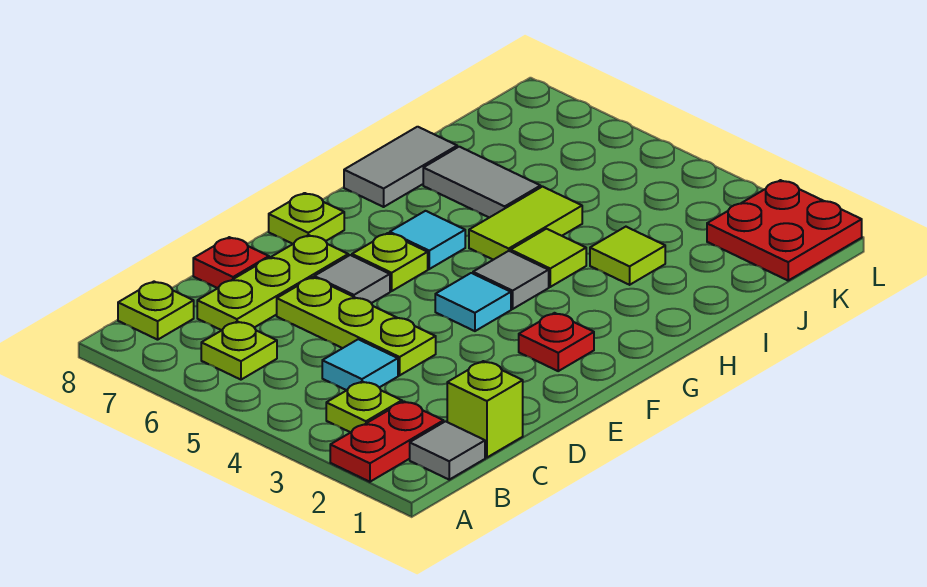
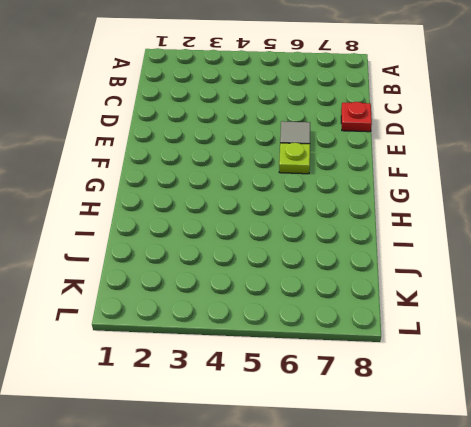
none -> red plate A2:B2 level 1
none -> grey tile B1 level 1
none -> lime plate B3 level 1

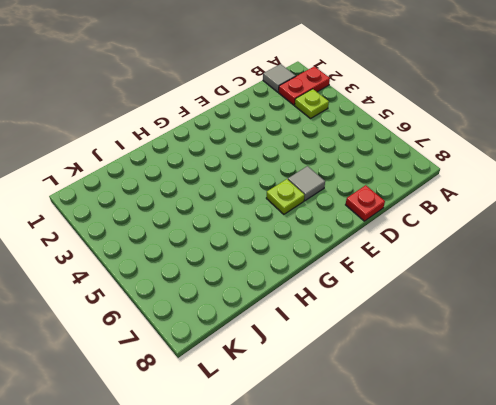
none -> lime plate B6 level 1
none -> lime plate B8 level 1
none -> lime brick C1 level 1

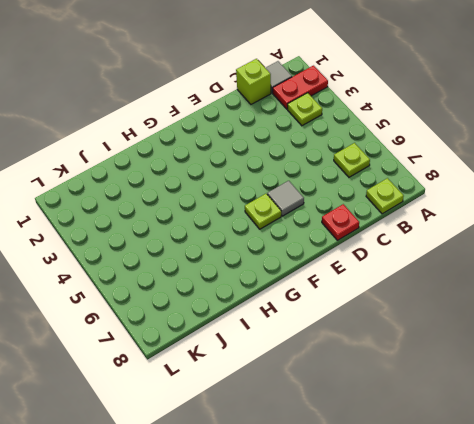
none -> cyan tile C4 level 1
none -> lime plate C7:E7 level 1
none -> lime plate D4:D6 level 1

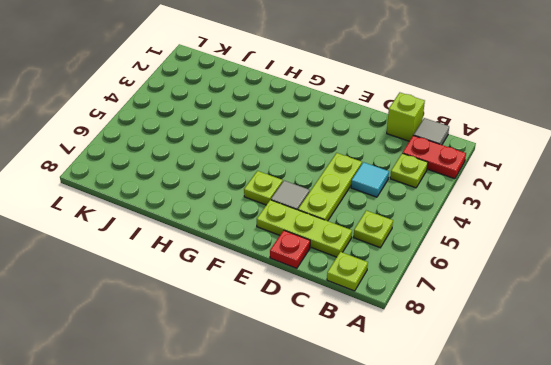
none -> red plate F2 level 1
none -> cyan tile F4 level 1
none -> lime plate F8 level 1

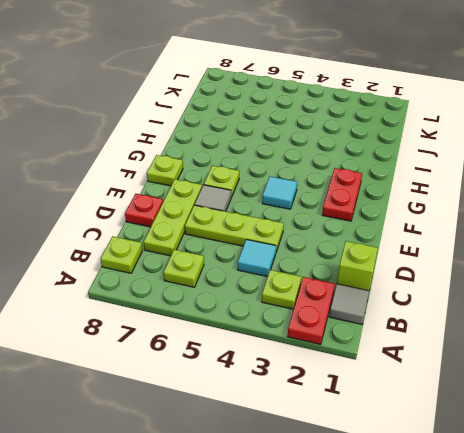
red plate F2:G2 level 1 -> red plate F2 level 1
none -> grey tile G4 level 1
none -> cyan tile G6 level 1
none -> lime tile H4 level 1

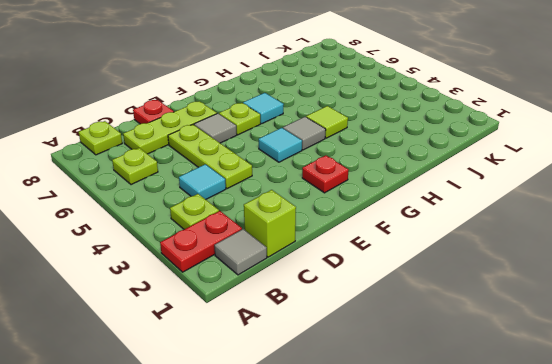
none -> lime plate F8 level 1
none -> lime tile H5:I5 level 1
none -> grey tile H8:I8 level 1

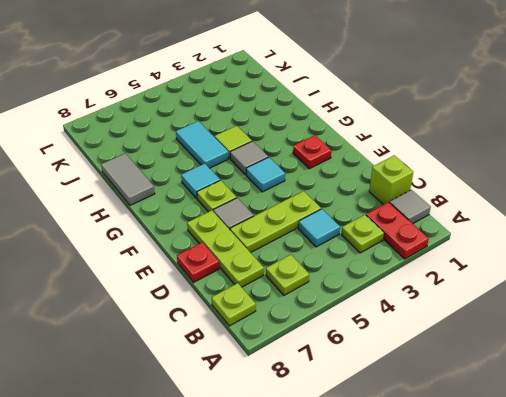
cyan tile H5:I5 level 1 -> lime tile H5:I5 level 1
none -> lime plate F8 level 1
none -> lime tile I3 level 1
none -> grey tile I6:I7 level 1

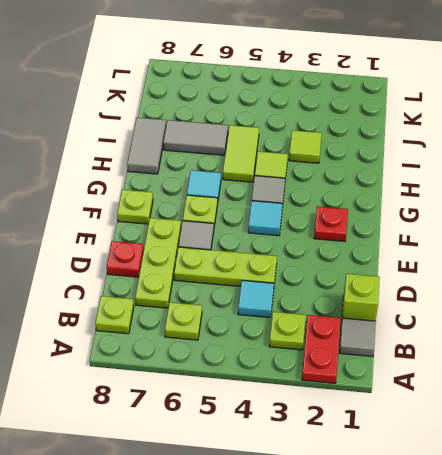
none -> red plate K1:L2 level 1

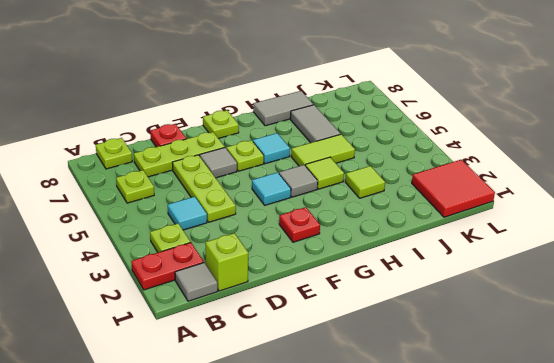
red tile K1:L2 level 1 -> red plate K1:L2 level 1

